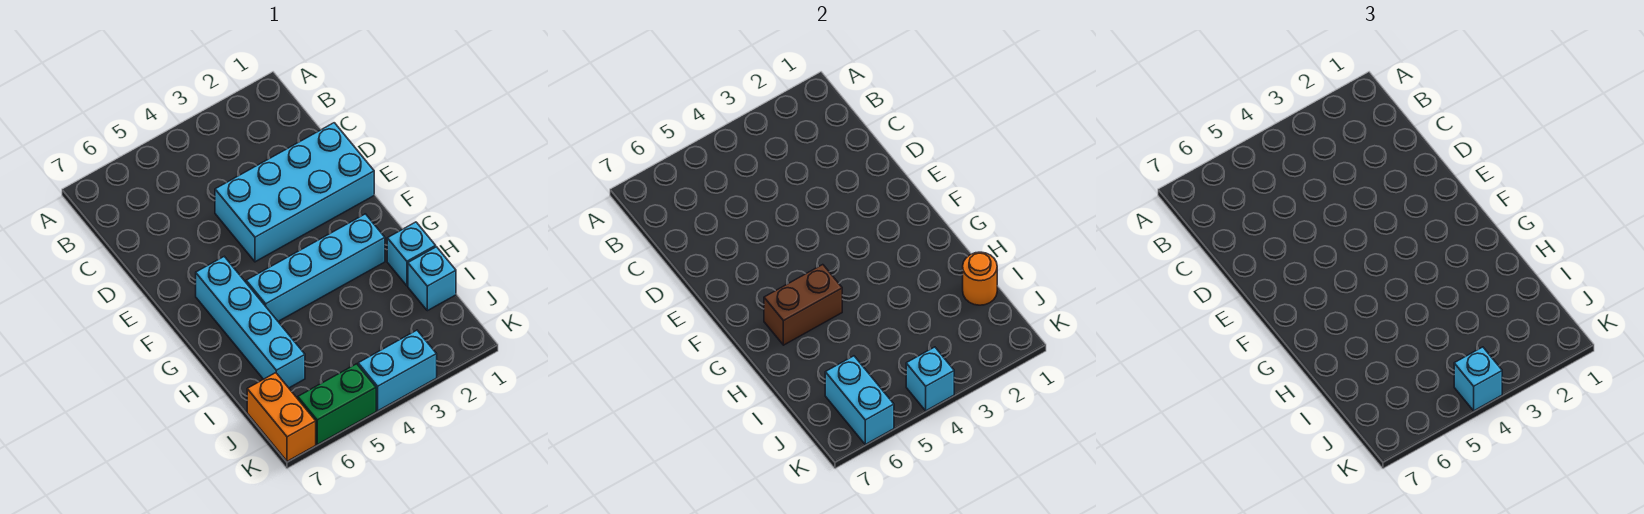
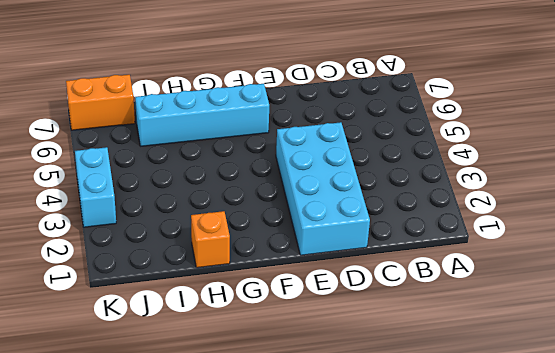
orange brick H1 level 1 -> cyan brick H1 level 1
none -> cyan brick G2:G5 level 1
none -> cyan brick I1 level 1
none -> green brick K5:K6 level 1

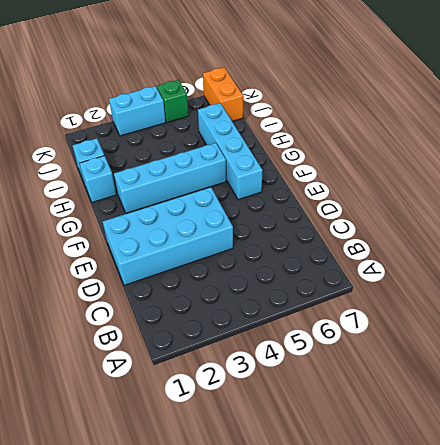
green brick K5 level 1 -> green brick K5:K6 level 1
none -> brown brick G5:G6 level 2
none -> orange round brick I1 level 2
none -> cyan brick J6:K6 level 2

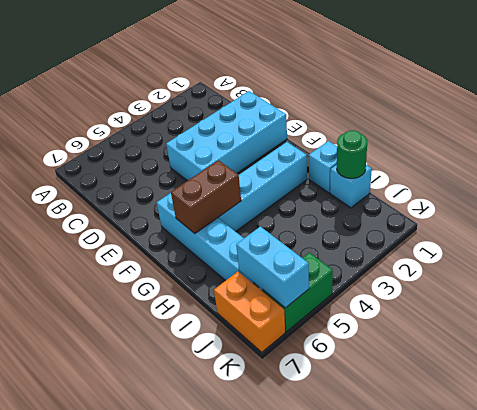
green round brick I1 level 2 -> orange round brick I1 level 2
none -> cyan brick K3:K4 level 1
none -> cyan brick K4 level 2
none -> cyan brick K4 level 3

